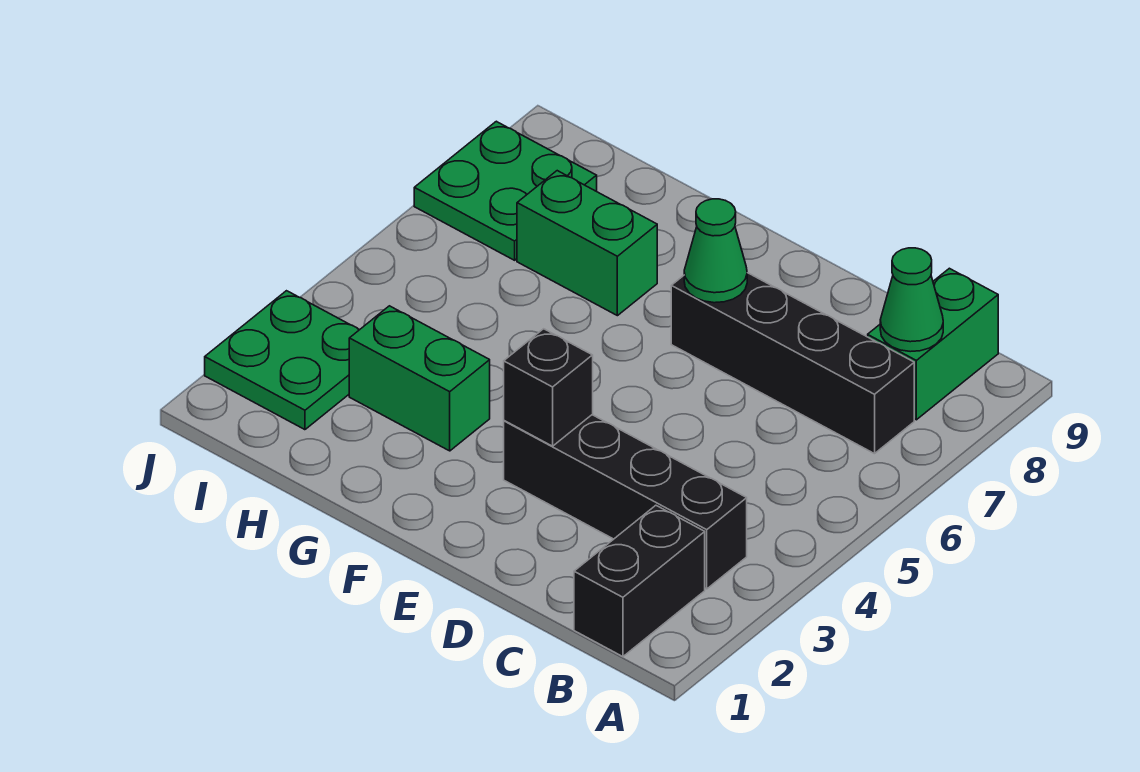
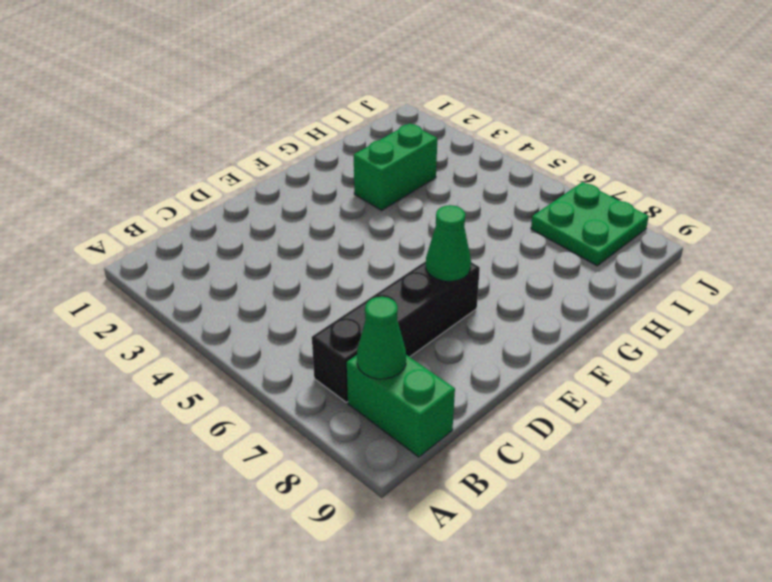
none -> black brick B1:B2 level 1
none -> black brick B3:E3 level 1

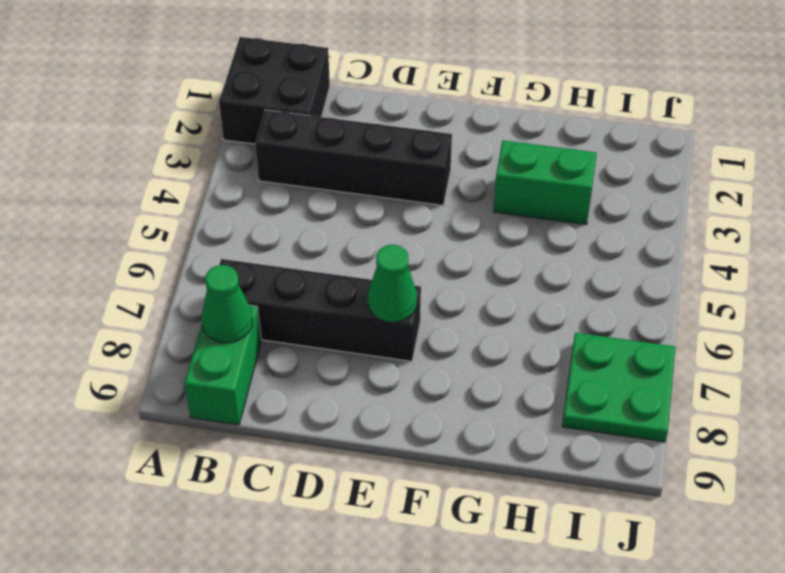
black brick A1:B2 level 1 -> black brick B1:B2 level 1
none -> green brick G7:H7 level 1
none -> green plate I2:J3 level 1

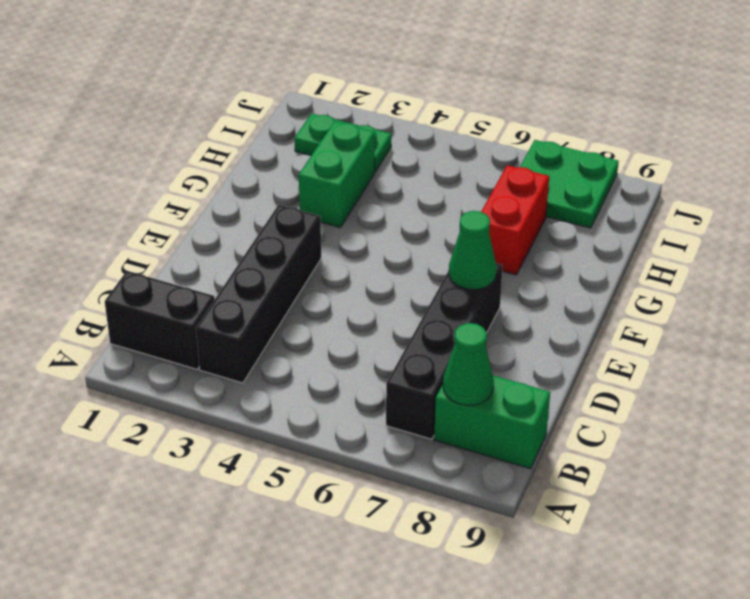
red brick G7:H7 level 1 -> green brick G7:H7 level 1
green plate I2:I3 level 1 -> green plate I2:J3 level 1
none -> black brick E3 level 2

